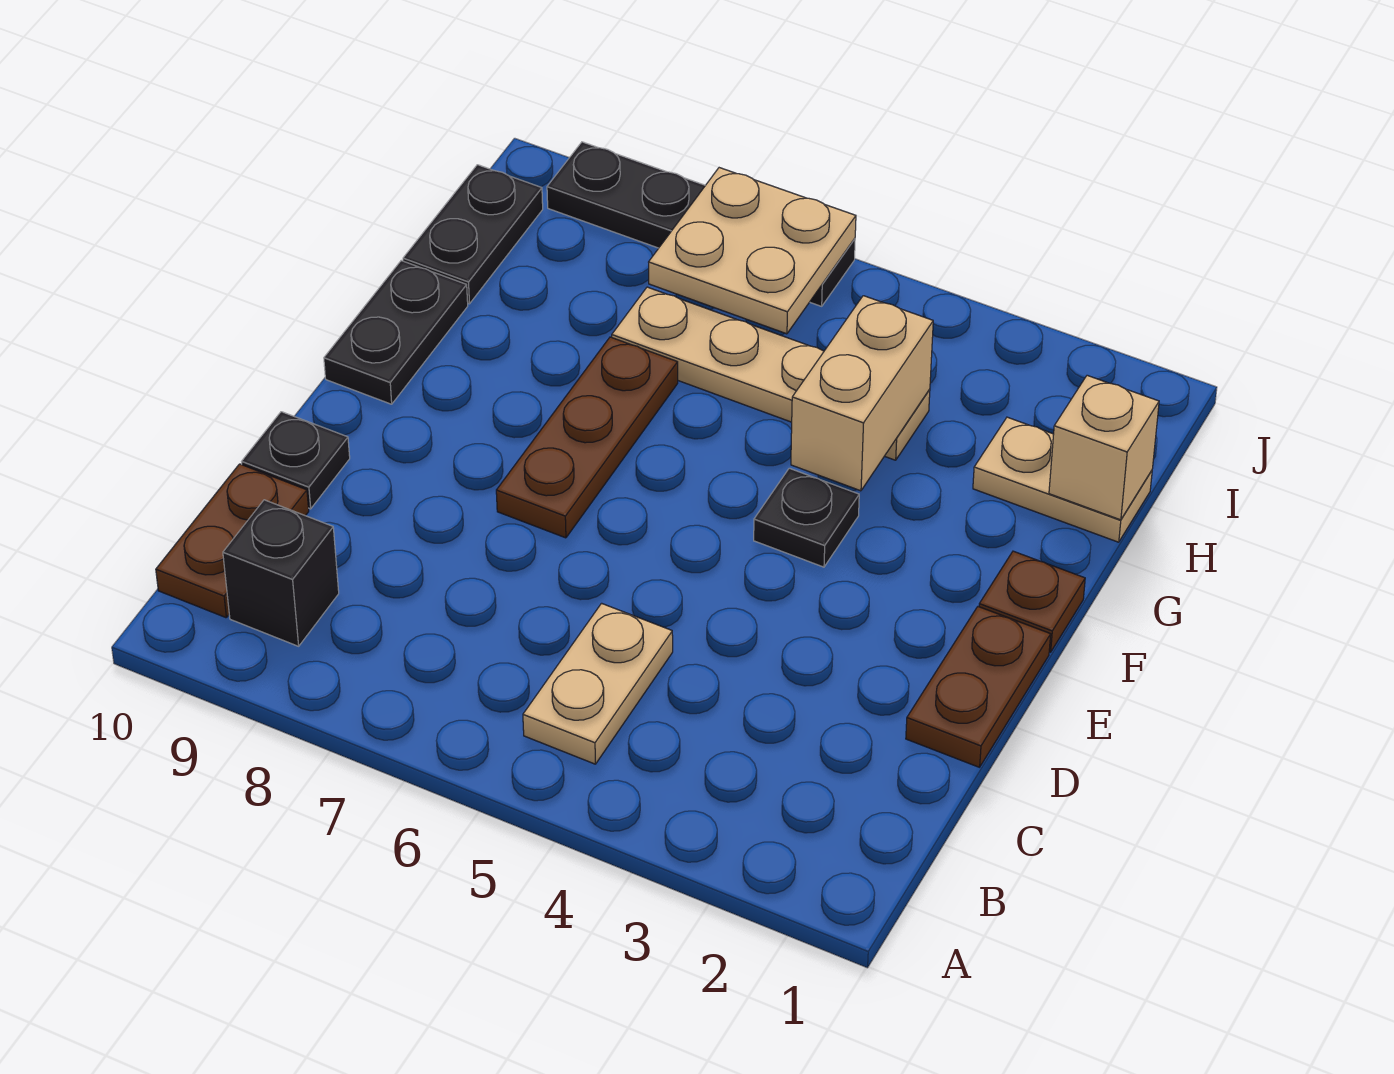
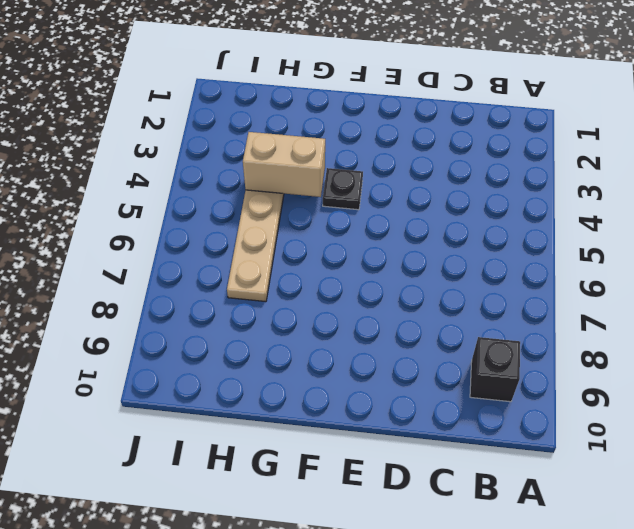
none -> tan plate B5:C5 level 1
none -> brown plate B10:C10 level 1
none -> brown plate D1:E1 level 1

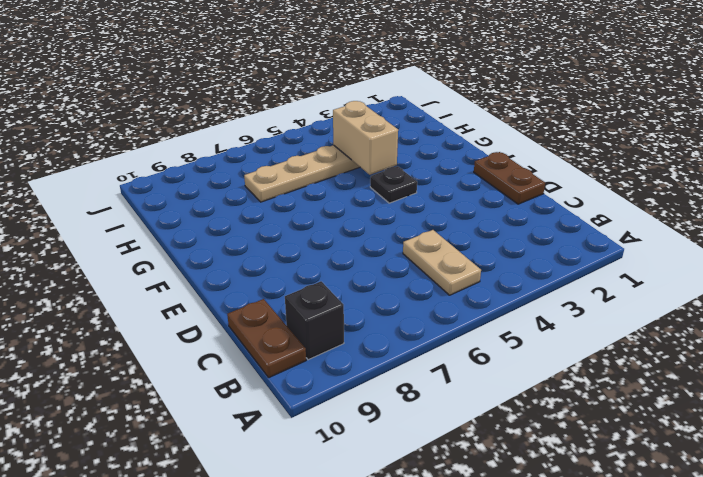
none -> black plate D10 level 1
none -> brown plate E7:G7 level 1
none -> brown plate F1 level 1

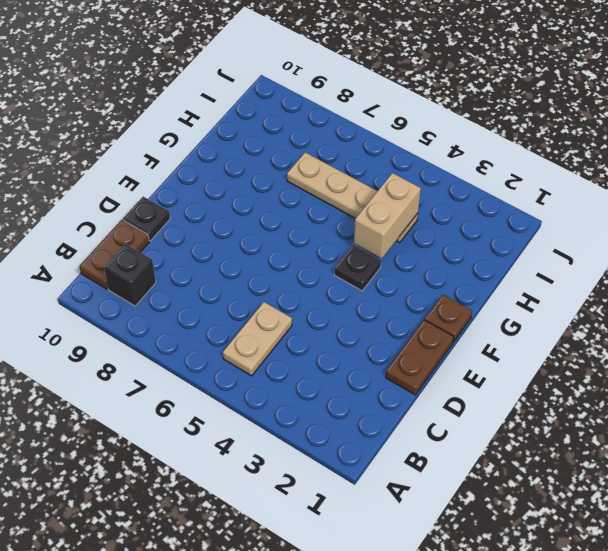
none -> brown plate E7:G7 level 1
none -> black plate F10:G10 level 1
none -> tan plate H1:H2 level 1

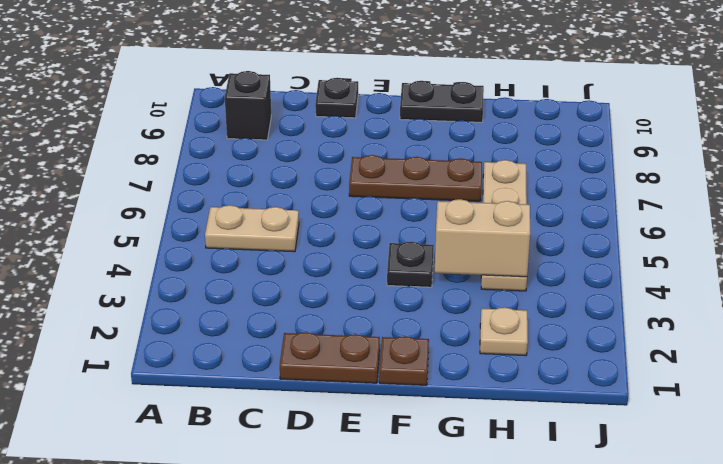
tan plate H2 level 1 -> tan plate H1:H2 level 1
none -> brown plate B10:C10 level 1
none -> black plate H10:I10 level 1
none -> black plate J6:J9 level 1

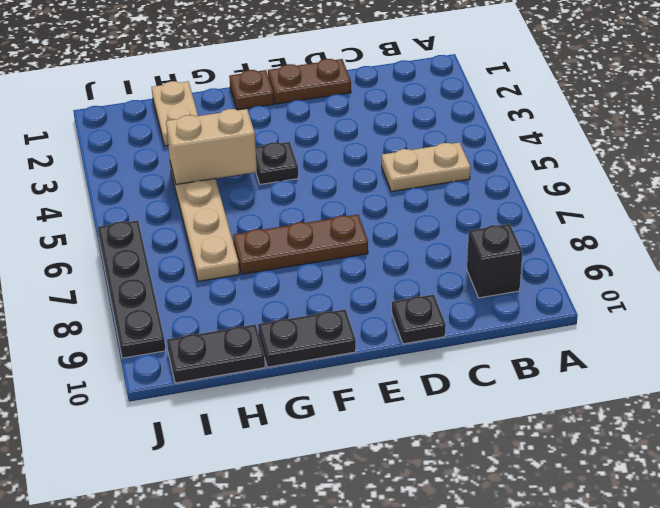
none -> brown plate B10:C10 level 1
none -> tan brick H1 level 2
none -> tan plate I6:J7 level 2

